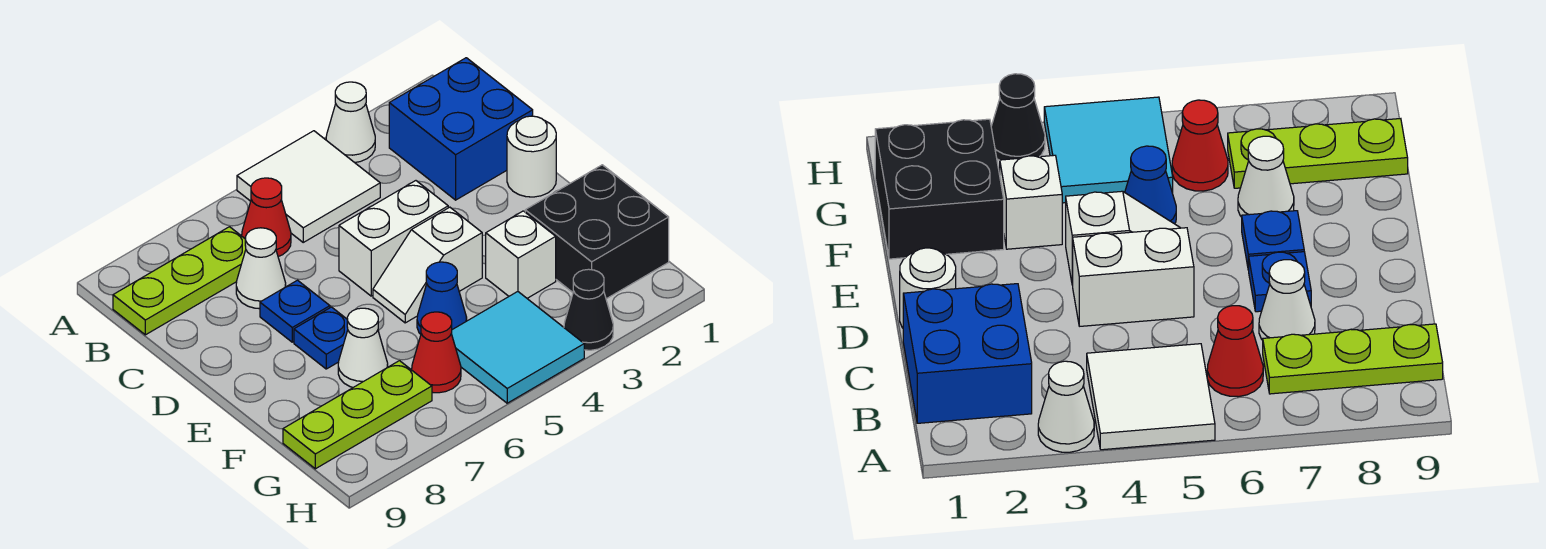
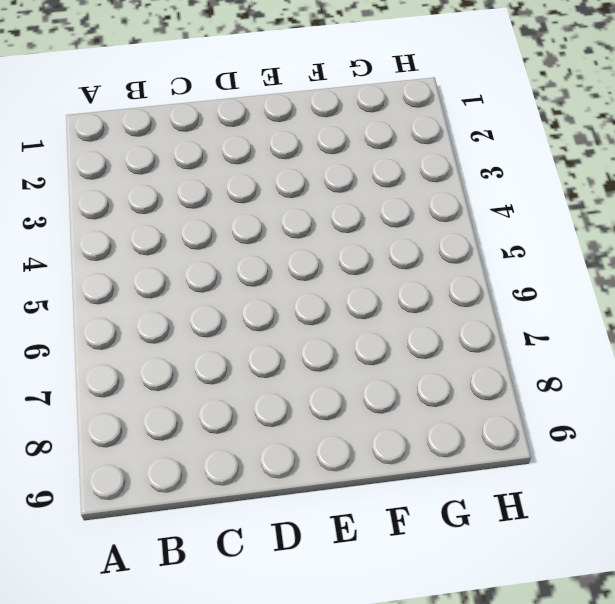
none -> white cone A3 level 1
none -> white tile A4:B5 level 1
none -> blue brick B1:C2 level 1

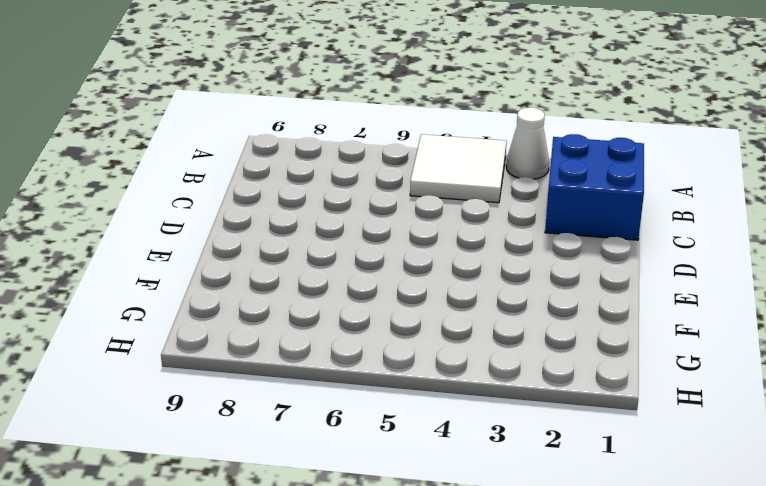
none -> red cone B6 level 1
none -> lime plate B7:B9 level 1
none -> white cone C7 level 1

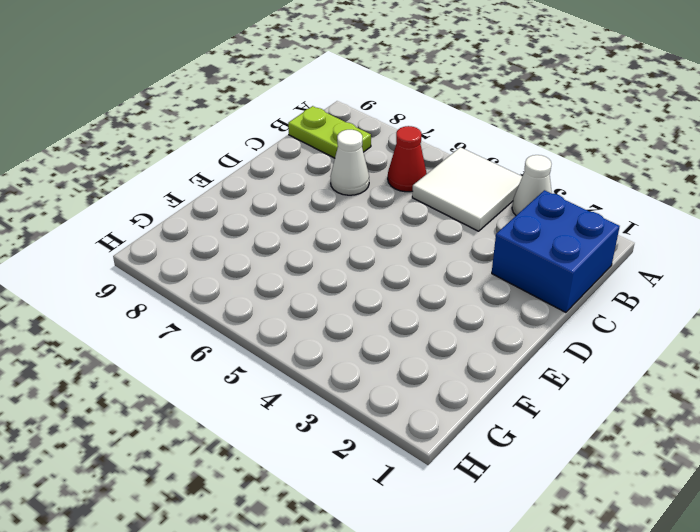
lime plate B8:B9 level 1 -> lime plate B7:B9 level 1
none -> white round brick D1 level 1
none -> white brick D4:D5 level 1
none -> blue plate D7 level 1

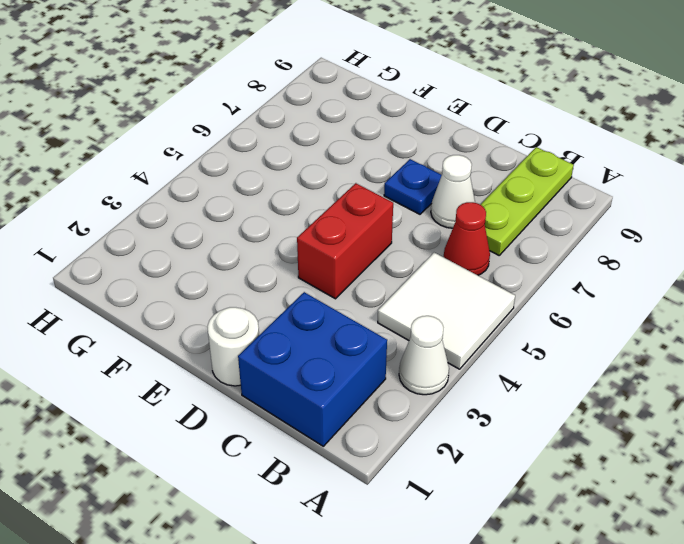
red brick D4:D5 level 1 -> white brick D4:D5 level 1
none -> white slope E4:E5 level 1 top 4
none -> blue plate E7 level 1
none -> black brick F1:G2 level 1

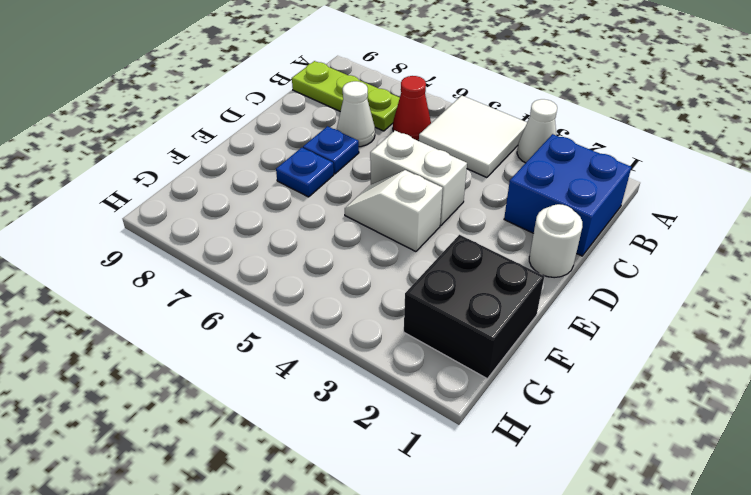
none -> white brick F3 level 1
none -> blue cone F5 level 1
none -> white cone F7 level 1

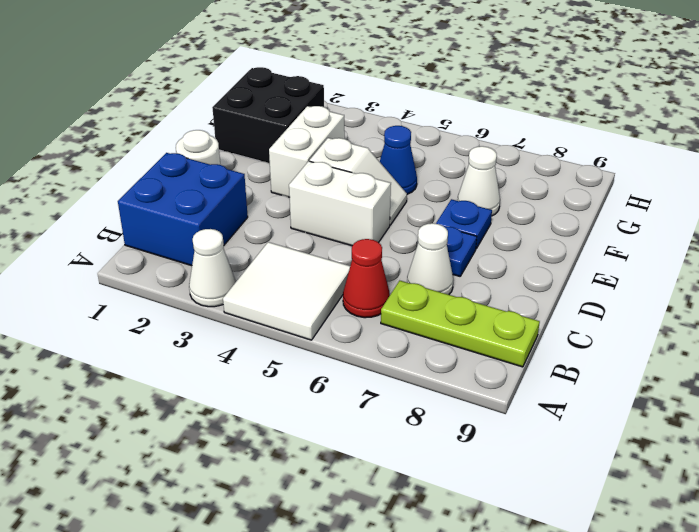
white brick E3:F3 level 1 -> white brick F3 level 1
none -> cyan tile G4:H5 level 1
none -> red cone G6 level 1
none -> lime plate G7:G9 level 1

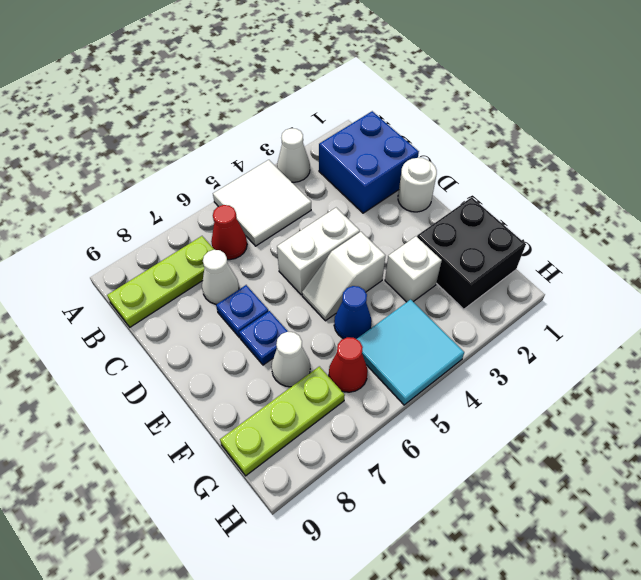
none -> black cone H3 level 1

